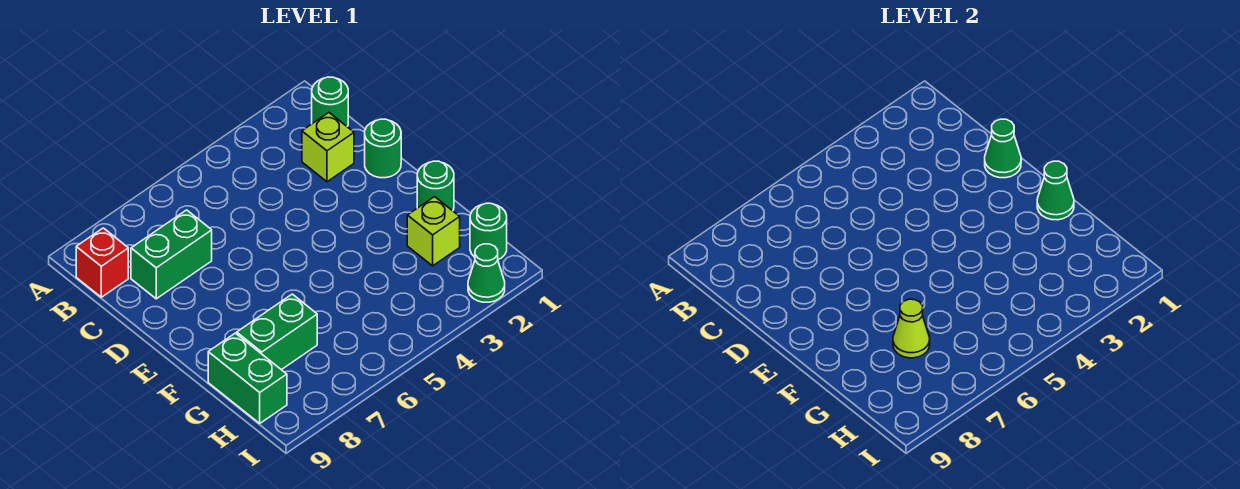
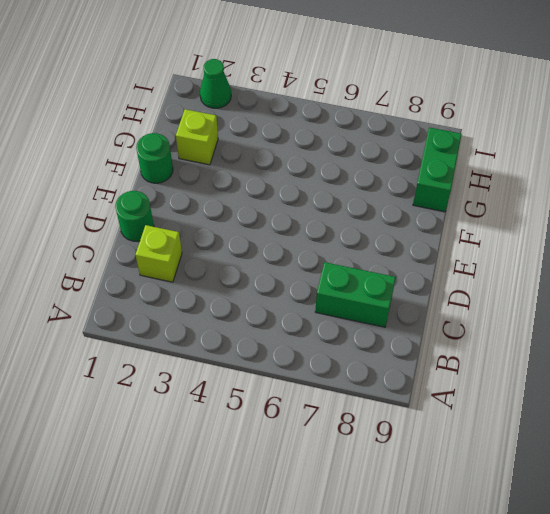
none -> green round brick B1 level 1
none -> red brick B9 level 1
none -> green brick G7:G8 level 1

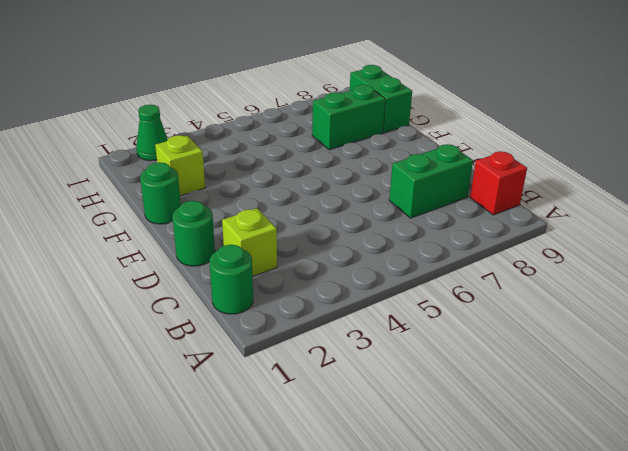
none -> green round brick H1 level 1
none -> green cone D1 level 2
none -> green cone F1 level 2

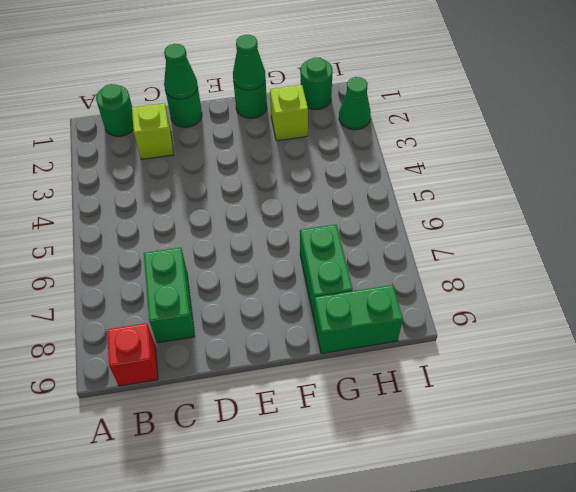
none -> lime cone G7 level 2

